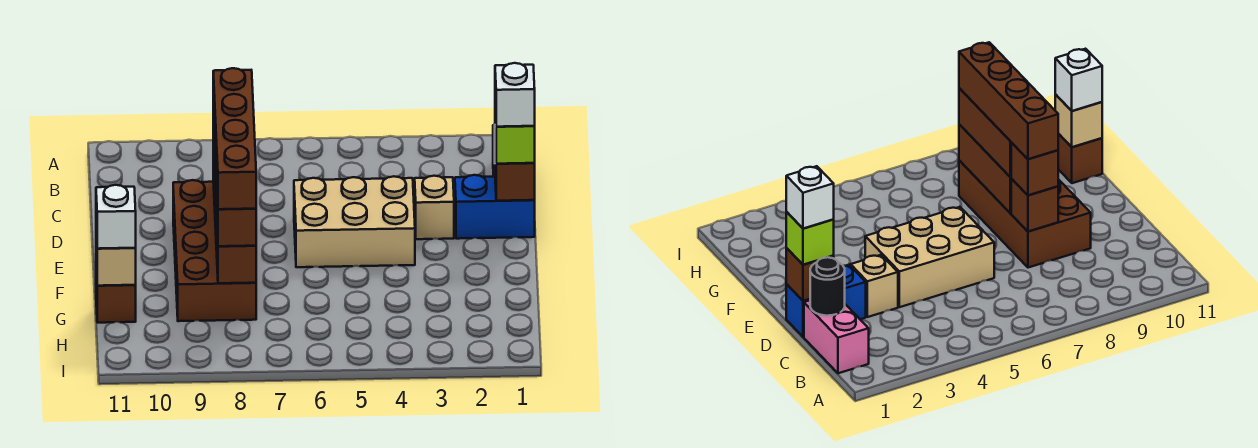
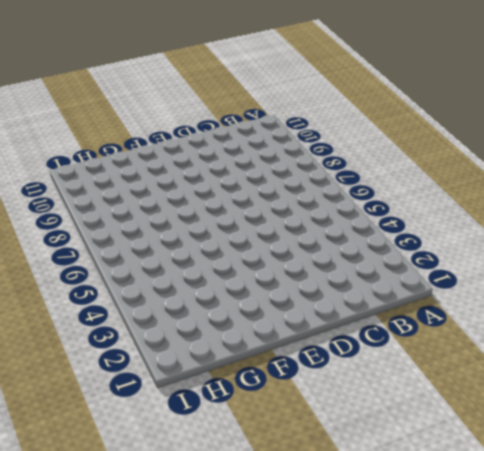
none -> pink brick B1:C1 level 1
none -> blue brick D1:D2 level 1
none -> tan brick D3 level 1

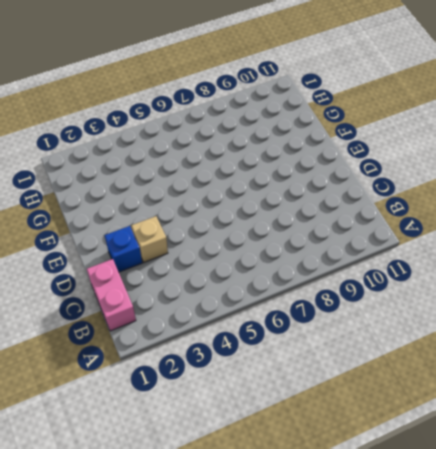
blue brick D2 level 1 -> blue brick D1:D2 level 1
none -> tan brick D4:E6 level 1
none -> brown brick D8:G9 level 1
none -> brown brick G11 level 1

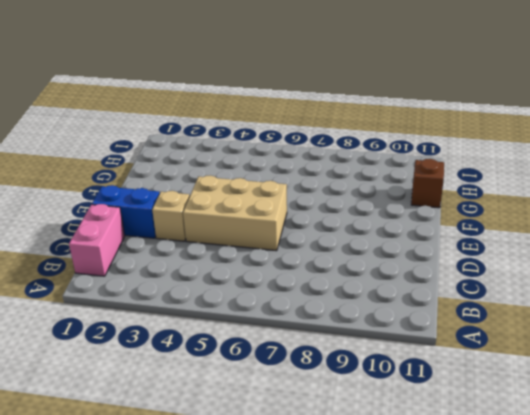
none -> brown brick D8:G9 level 1
none -> black round brick C1 level 2
none -> brown brick D1 level 2

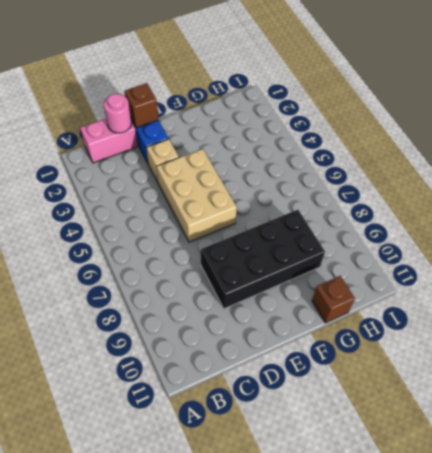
pink round brick C1 level 2 -> black round brick C1 level 2
black brick D8:G9 level 1 -> brown brick D8:G9 level 1
none -> brown brick D8 level 2
none -> brown brick E8:G8 level 2
none -> tan brick G11 level 2

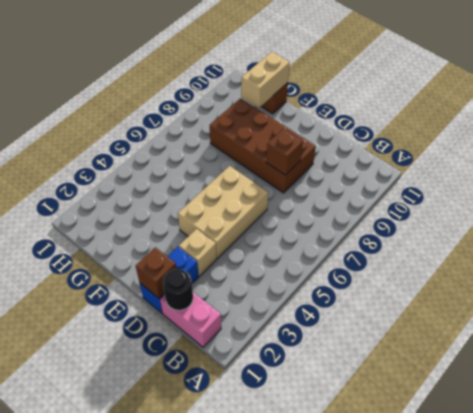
tan brick G10:G11 level 2 -> tan brick G11 level 2
none -> brown brick E8:G8 level 2
none -> lime brick D1 level 3
none -> brown brick D8 level 3

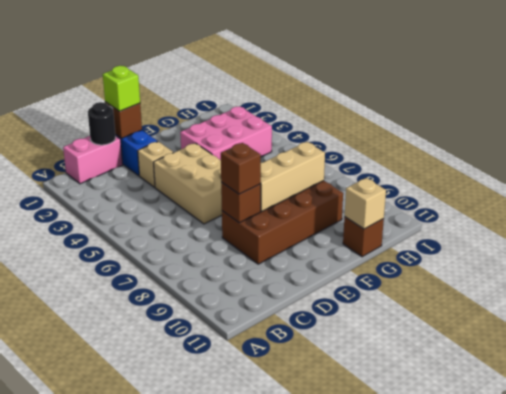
tan brick E8:G8 level 2 -> brown brick E8:G8 level 2
pink brick F3:H4 level 1 -> none
none -> brown brick E8:G8 level 3
none -> white brick G11 level 3
none -> white brick D1 level 4

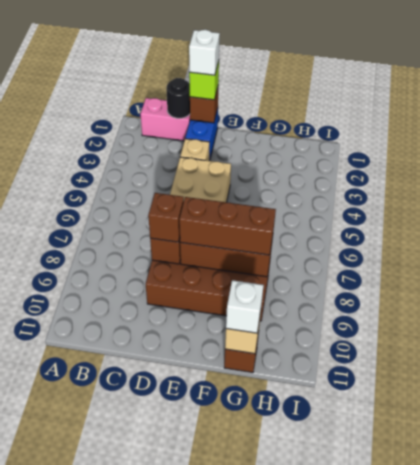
none -> brown brick D8:G8 level 4

